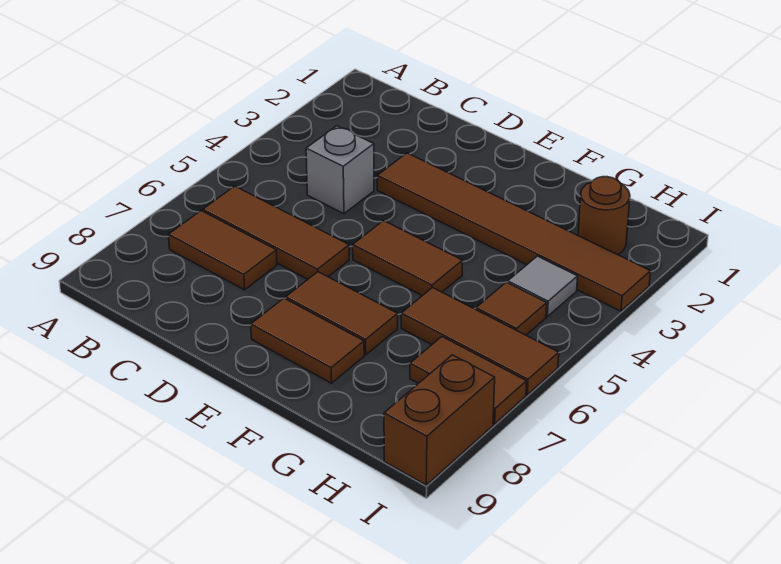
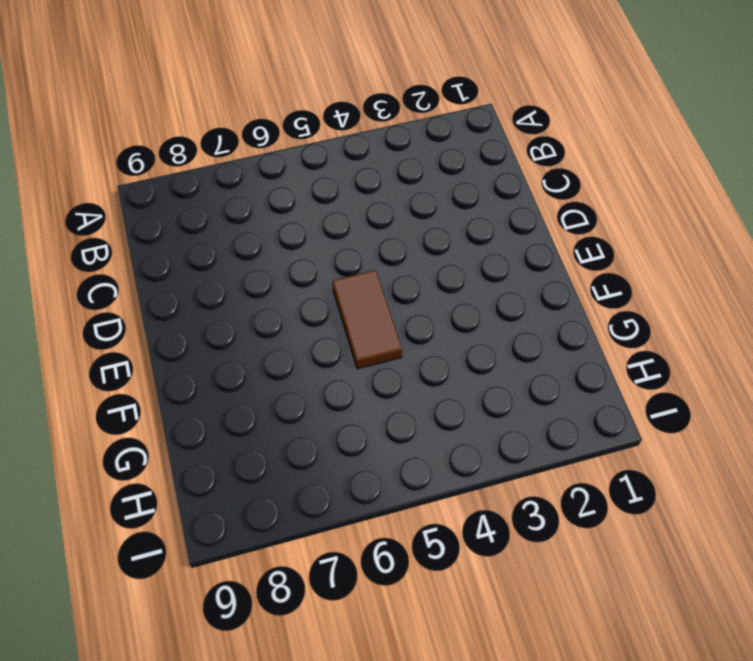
none -> brown tile B6:D6 level 1
none -> brown tile B7:C7 level 1
none -> grey brick C4 level 1

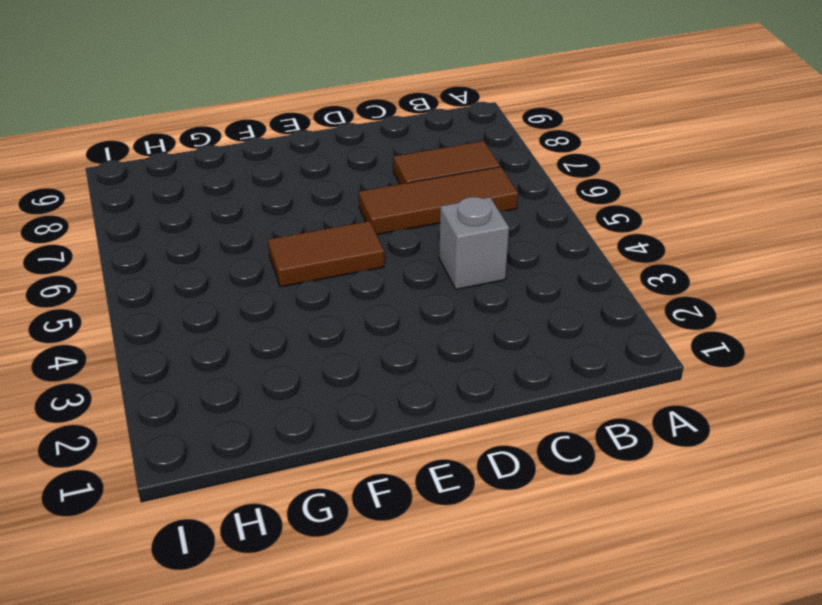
none -> brown tile D3:I3 level 1
none -> brown tile E7:F7 level 1
none -> brown tile E8:F8 level 1

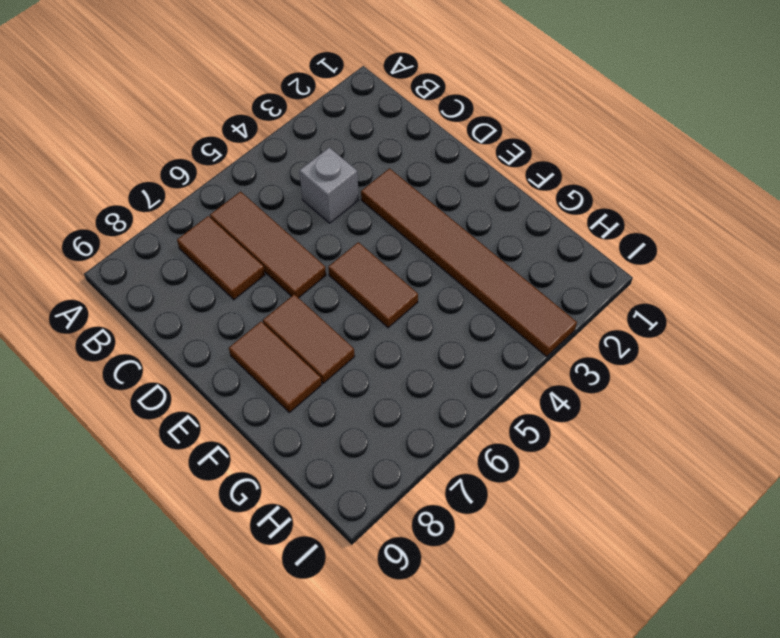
none -> brown tile G6:I6 level 1
none -> brown round brick H2 level 1
none -> grey tile H4 level 1

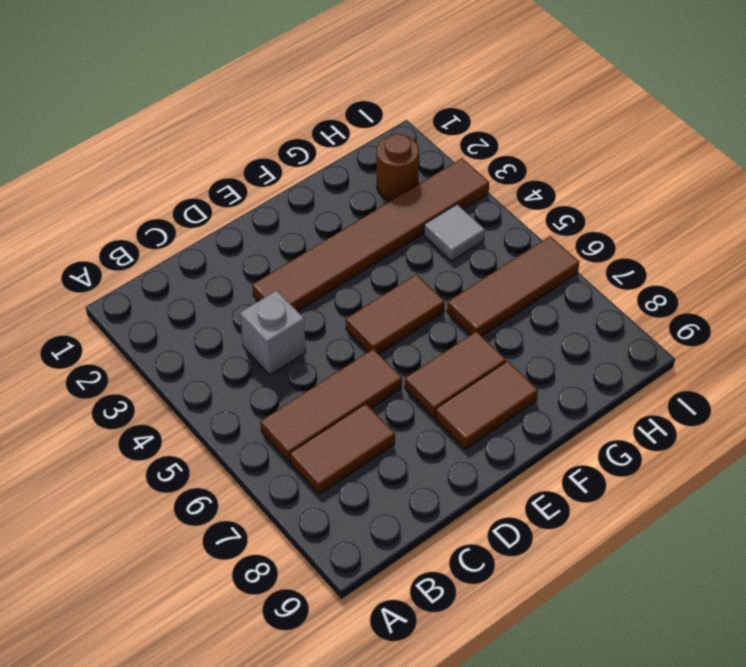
none -> brown tile H5 level 1
none -> brown tile H7:I7 level 1
none -> brown brick I8:I9 level 1

